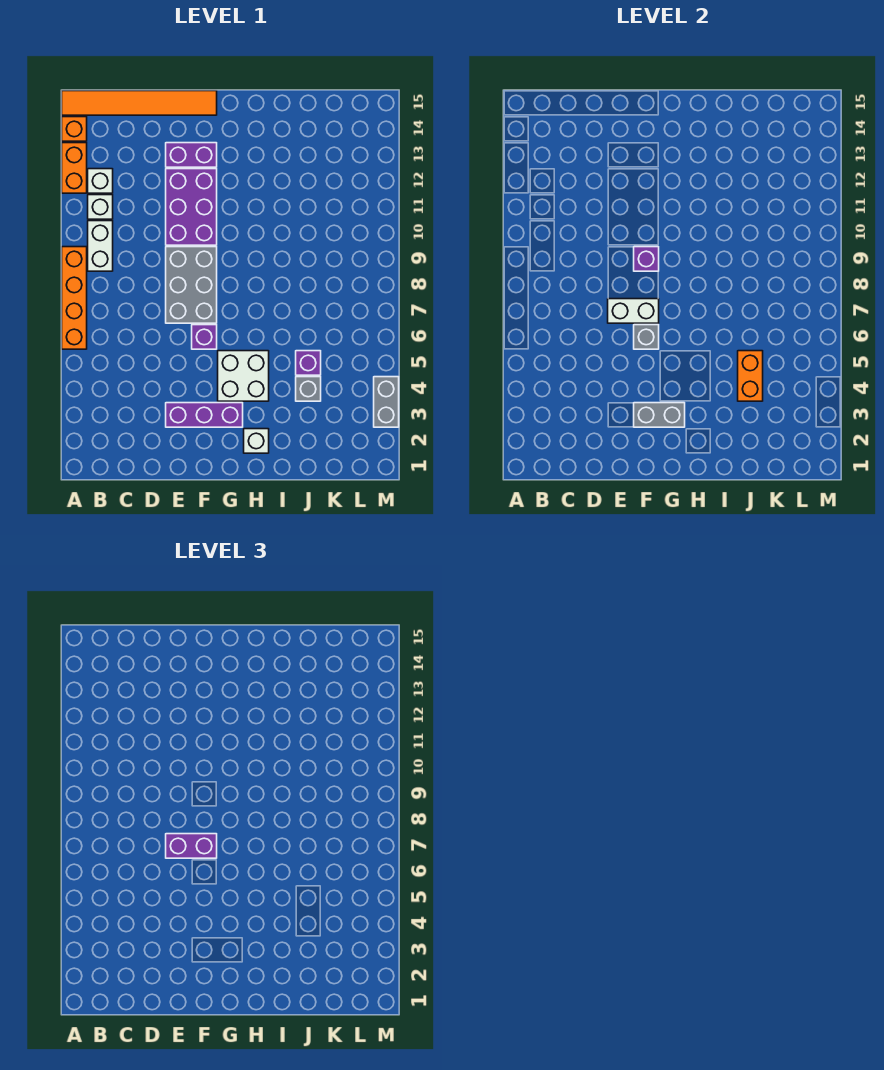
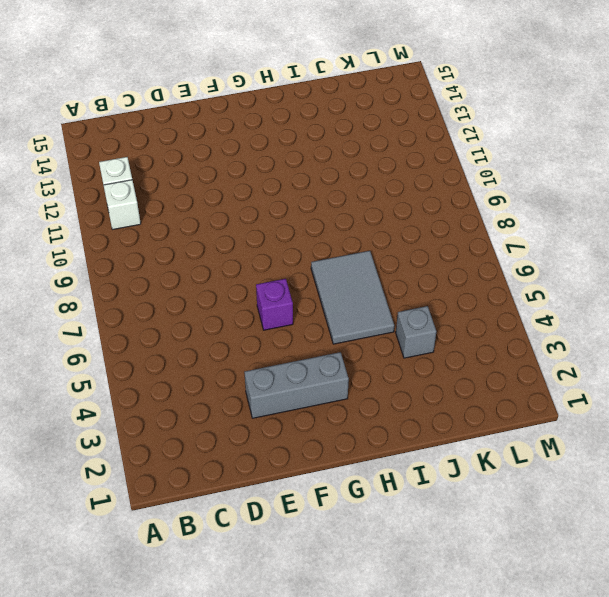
grey brick E3:G3 level 1 -> purple brick E3:G3 level 1
grey tile H5:I7 level 1 -> white brick G4:H5 level 1
none -> orange brick A6:A9 level 1
none -> orange brick A12:A13 level 1
none -> orange brick A14 level 1

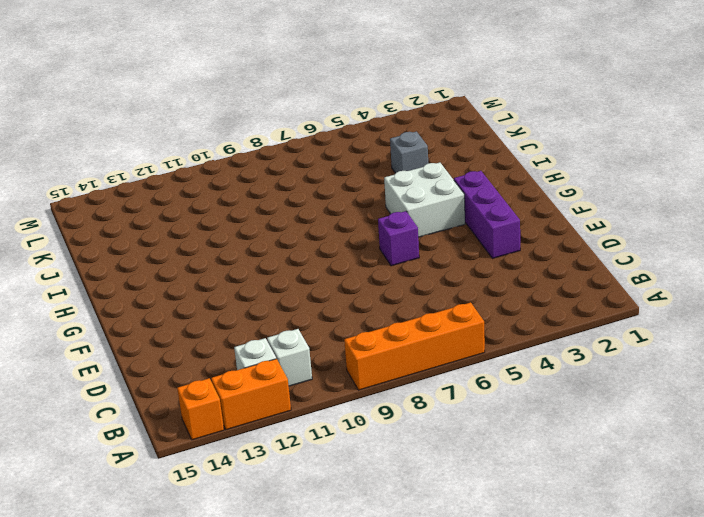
none -> orange tile A15:F15 level 1
none -> white brick B9:B10 level 1
none -> grey brick E7:F9 level 1

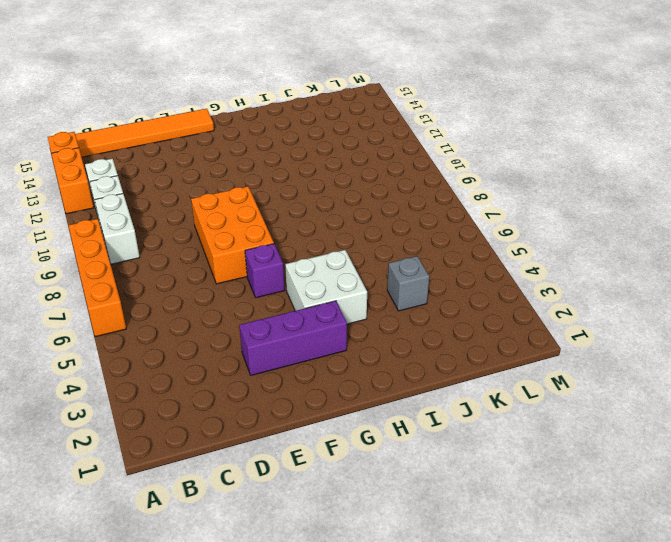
orange brick E7:F9 level 1 -> grey brick E7:F9 level 1
none -> purple brick E10:F12 level 1
none -> purple brick E13:F13 level 1
none -> white brick H2 level 1

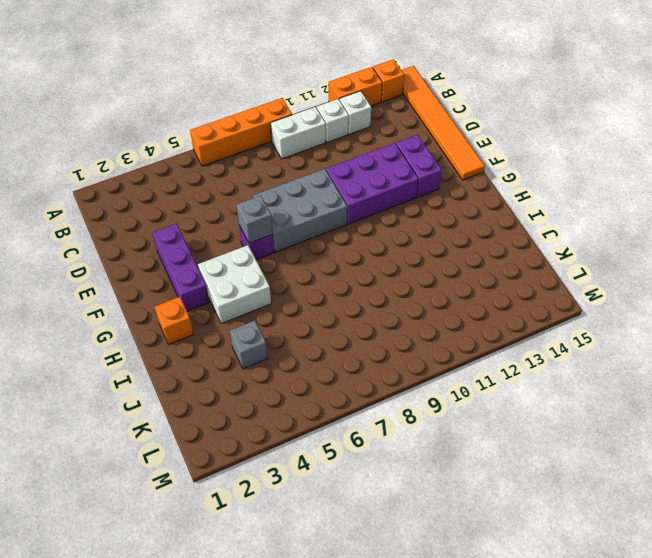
orange brick H2 level 1 -> white brick H2 level 1
none -> purple brick J5 level 1
none -> grey brick M3:M4 level 1
none -> white brick E7:F7 level 2

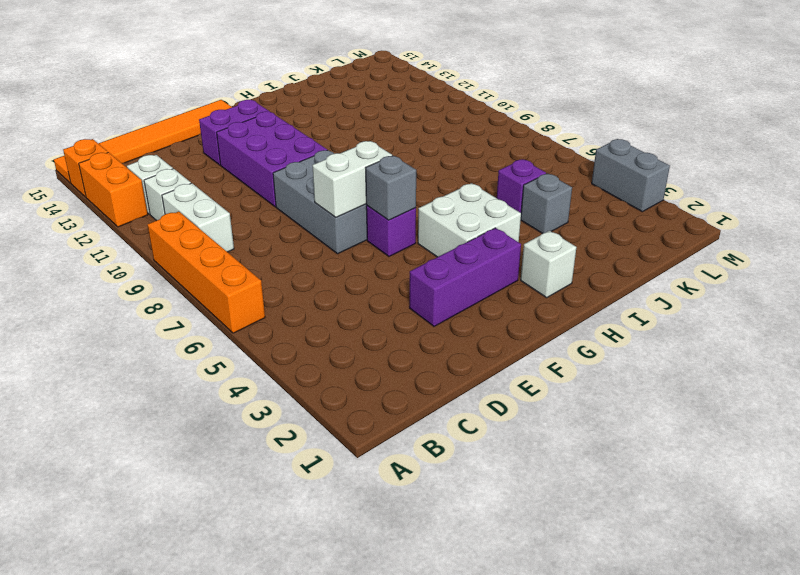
none -> grey brick F3:G3 level 2
none -> purple brick F9 level 2
none -> orange brick J4:J5 level 2

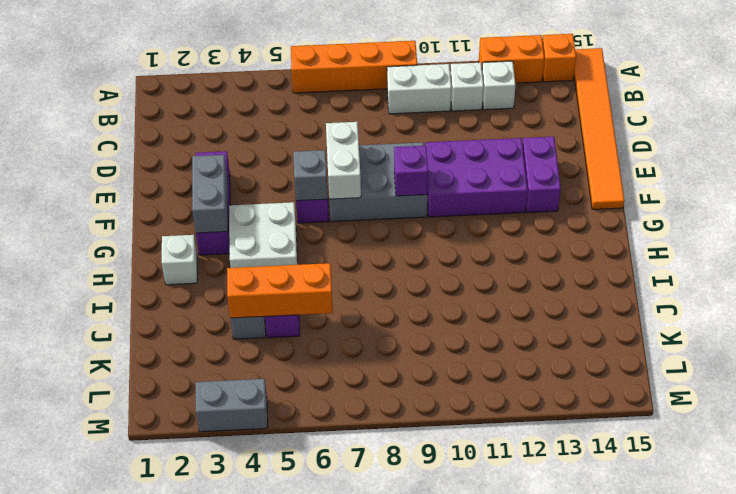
orange brick J4:J6 level 2 -> orange brick J4:J5 level 2
none -> purple brick E7:F7 level 3

